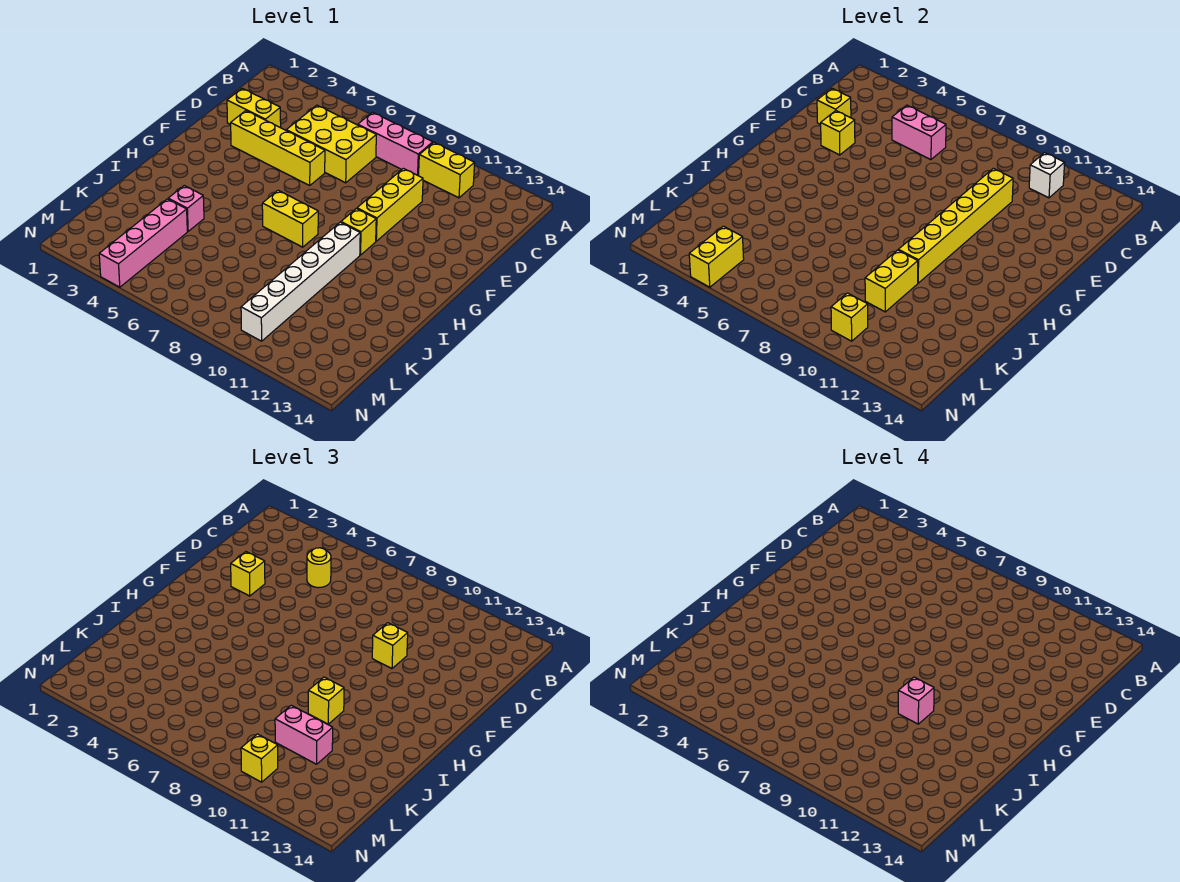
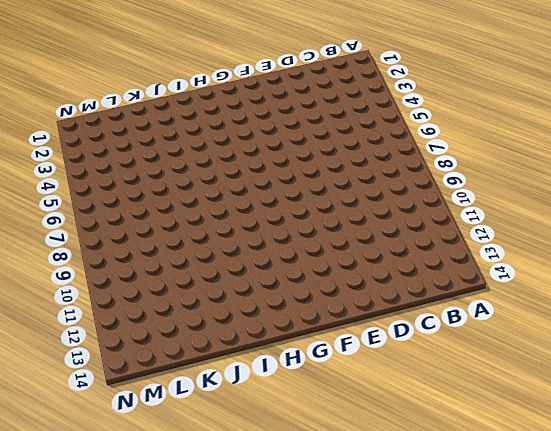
none -> pink brick B7:B9 level 1
none -> yellow brick B10:B11 level 1
none -> yellow brick C5:D7 level 1

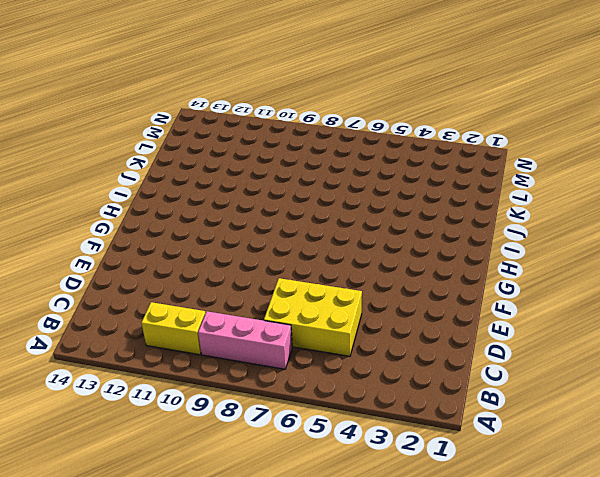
none -> yellow brick D2:D3 level 1
none -> yellow brick D10:F10 level 1
none -> yellow brick E3:E6 level 1

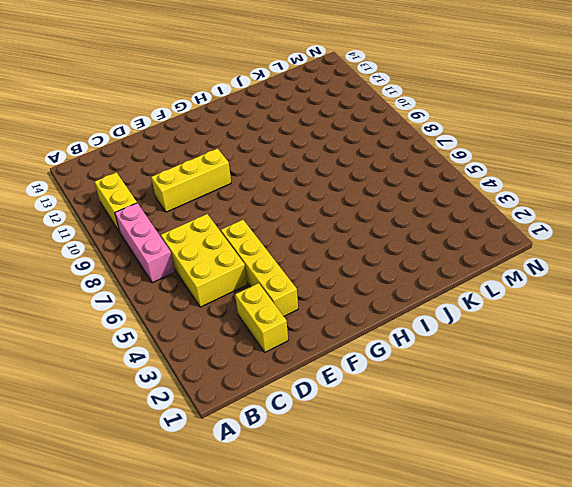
none -> yellow brick G10 level 1
none -> yellow brick H7:H8 level 1
none -> white brick H10:M10 level 1

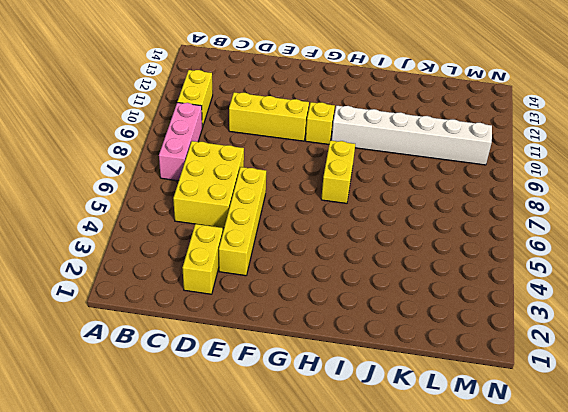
none -> pink brick J4 level 1
none -> pink brick K4:N4 level 1
none -> white brick B11 level 2

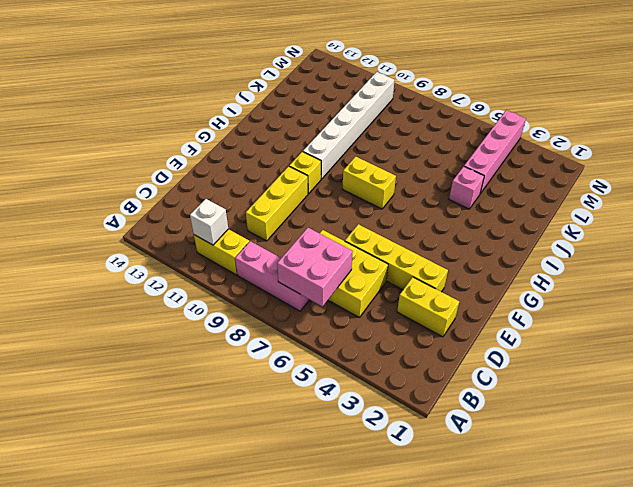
pink brick B6:C7 level 2 -> pink brick C5:C6 level 2
none -> yellow brick D2 level 2
none -> yellow brick D10:I10 level 2
none -> yellow brick E3 level 2

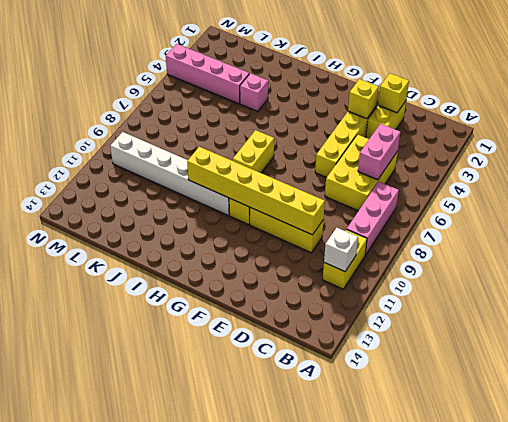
none -> yellow brick J10:K10 level 2
none -> yellow brick M4:N4 level 2
none -> yellow brick M10 level 2

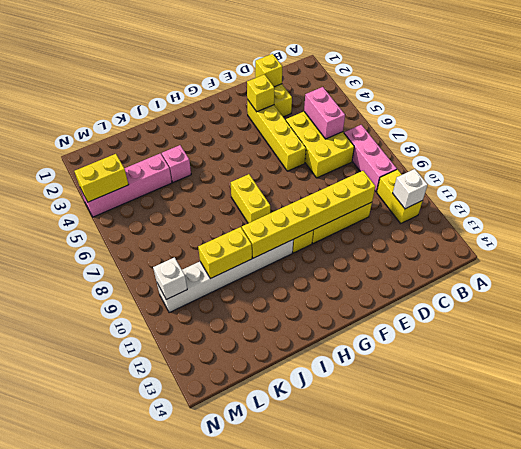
white brick M10 level 2 -> yellow brick M10 level 2
none -> yellow round brick C5 level 3
none -> yellow brick E3 level 3
none -> yellow brick E10 level 3

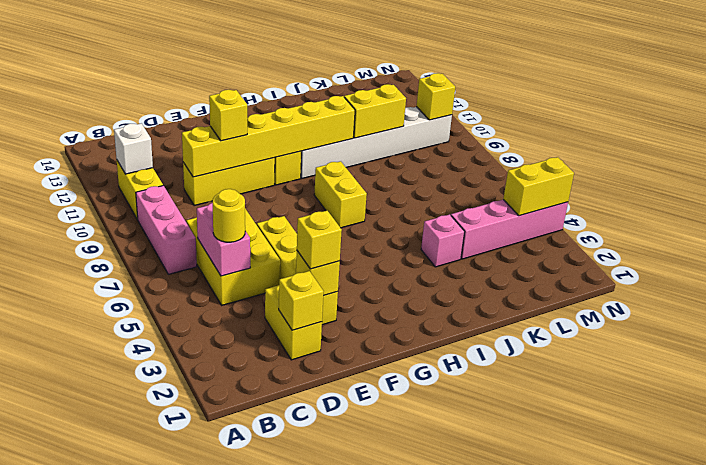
none -> yellow brick I10 level 3
none -> pink brick K10:K11 level 3
none -> yellow brick M10 level 3

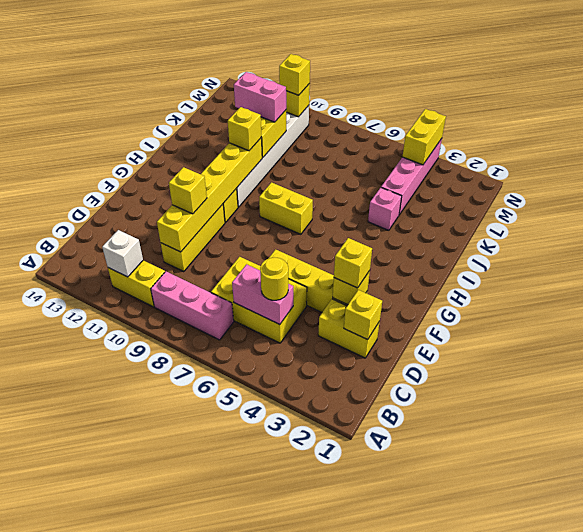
none -> pink brick I10 level 4

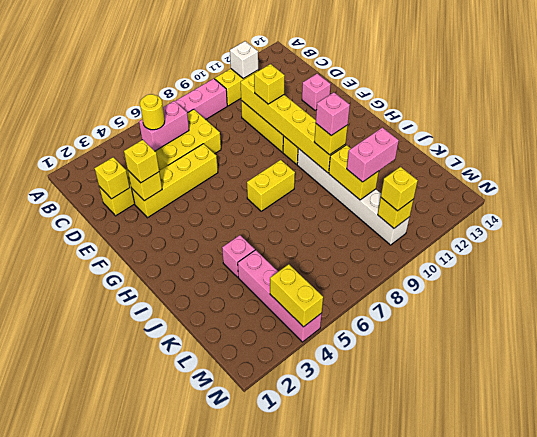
pink brick E13 level 1 -> none

